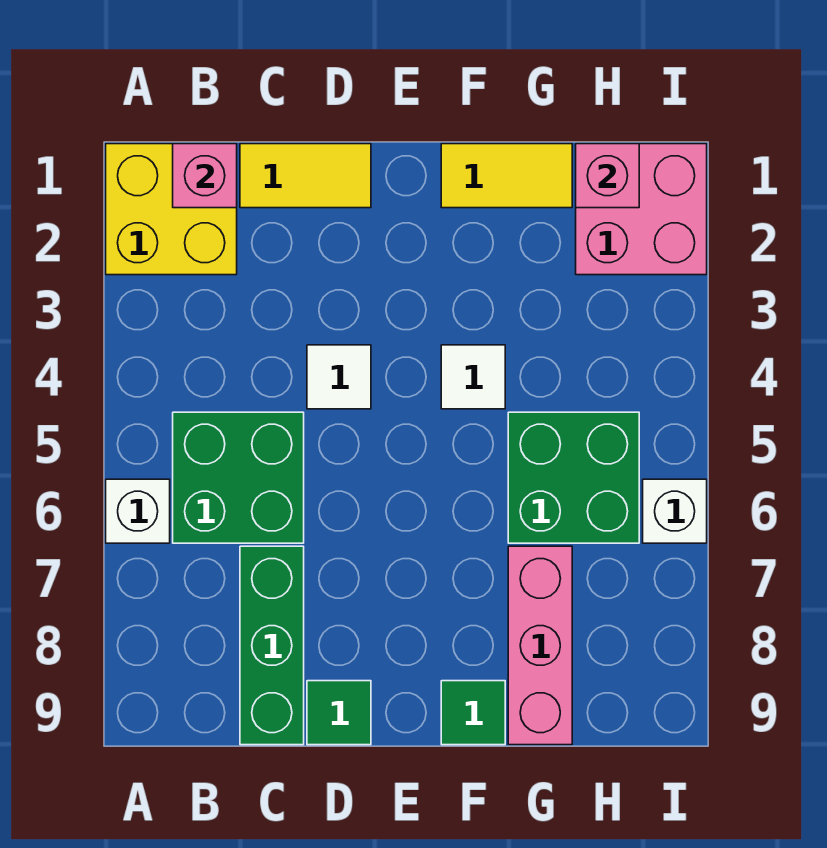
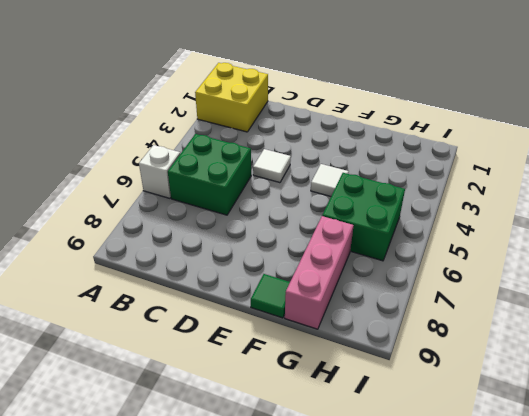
none -> yellow tile C1:D1 level 1
none -> green brick C7:C9 level 1
none -> green tile D9 level 1

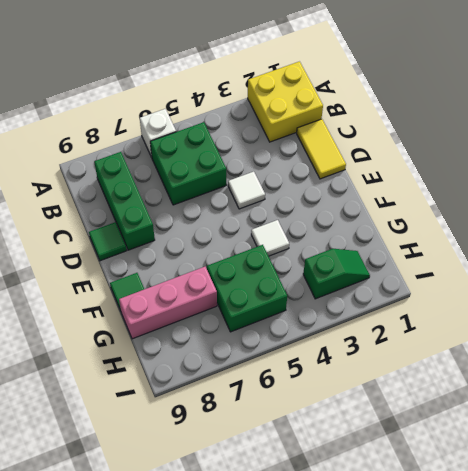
green brick B8:D8 level 1 -> green brick C7:C9 level 1
green slope H2:H3 level 1 top 3 -> pink brick H1:I2 level 1
none -> yellow tile F1:G1 level 1
none -> white brick I6 level 1
none -> pink brick B1 level 2

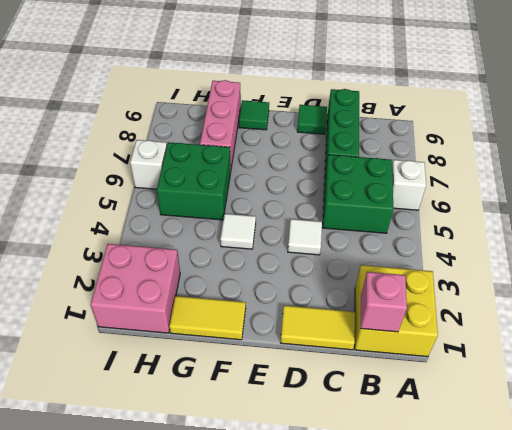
none -> pink brick H1 level 2

